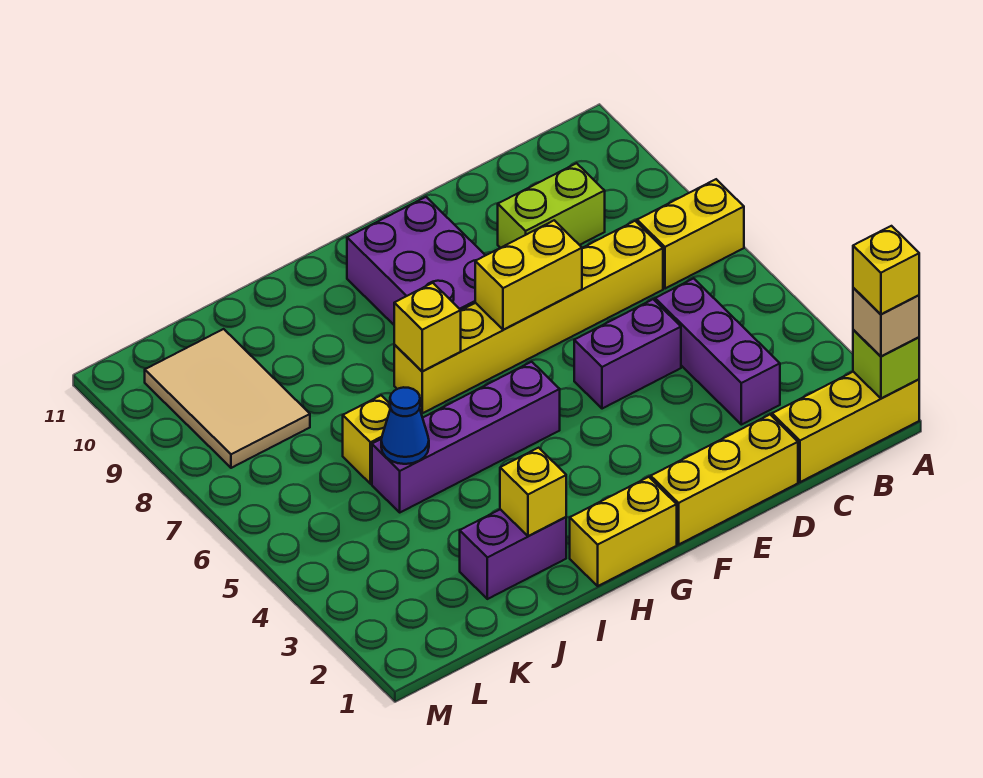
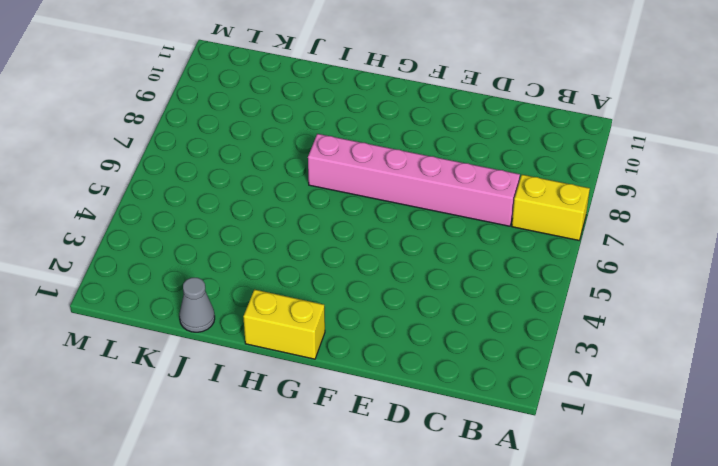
pink brick C7:H7 level 1 -> yellow brick C7:H7 level 1
grey cone J1 level 1 -> none
none -> yellow brick A1:C1 level 1
none -> purple brick C3:C5 level 1
none -> lime brick C9:D9 level 1

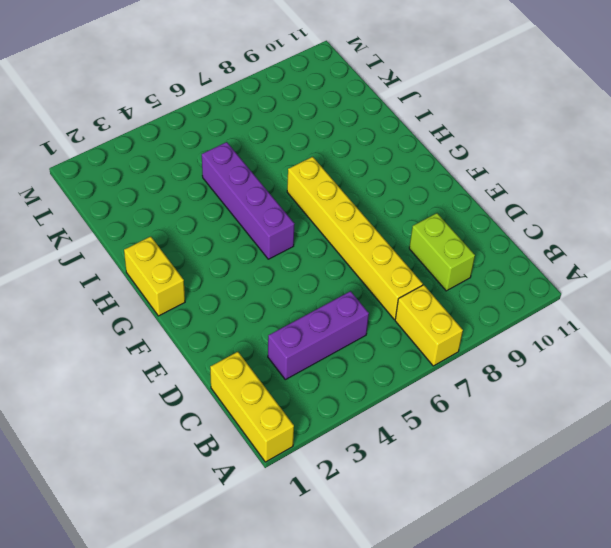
none -> yellow brick D1:F1 level 1
none -> purple brick D5:E5 level 1
none -> purple brick F8:G10 level 1

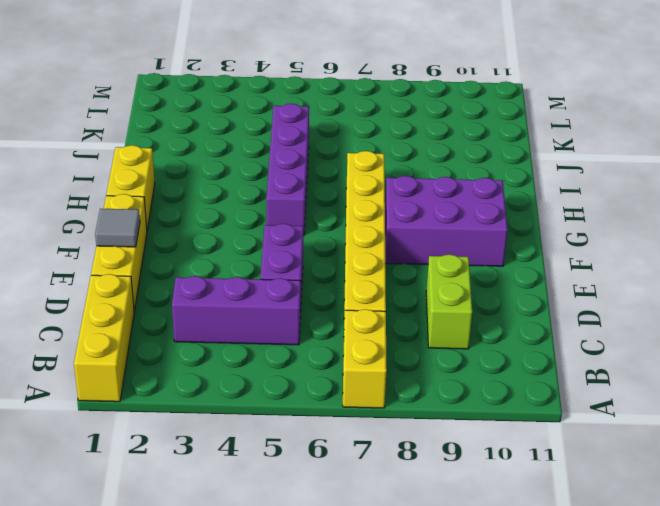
grey tile E1 level 2 -> none
none -> purple brick I2:J2 level 1
none -> yellow brick J6 level 1
none -> tan tile K8:L10 level 1

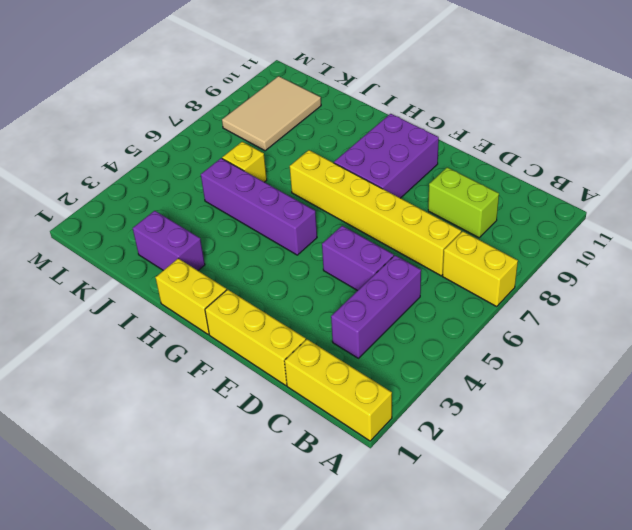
none -> lime brick A1 level 2
none -> yellow brick E7:F7 level 2
none -> yellow brick H7 level 2

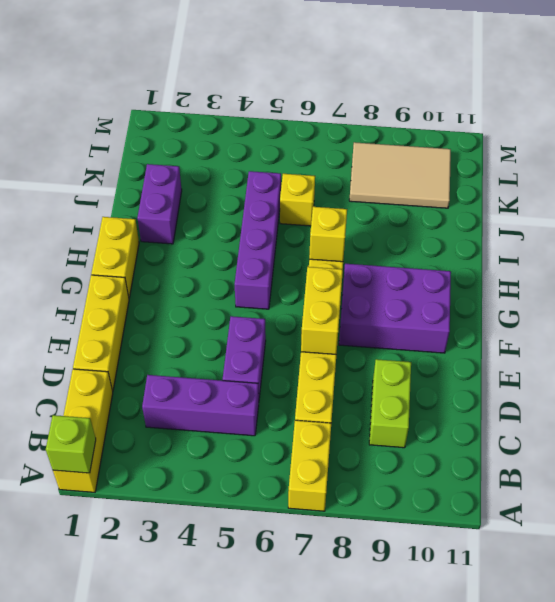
none -> yellow brick I2 level 2
none -> blue cone J5 level 2
none -> tan brick A1 level 3

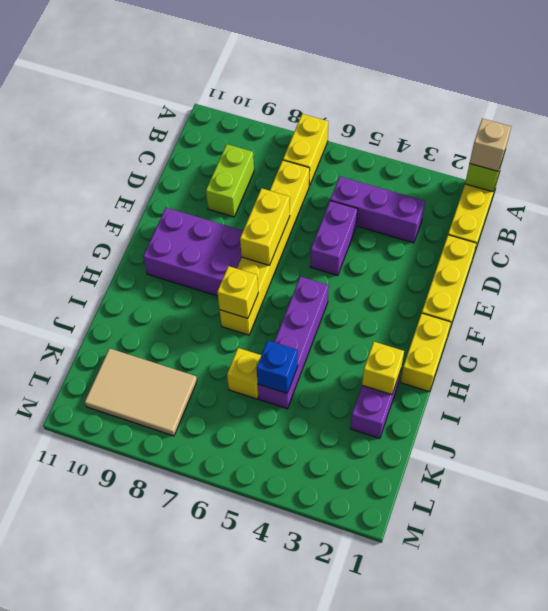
blue brick J5 level 2 -> blue cone J5 level 2
none -> yellow brick A1 level 4

